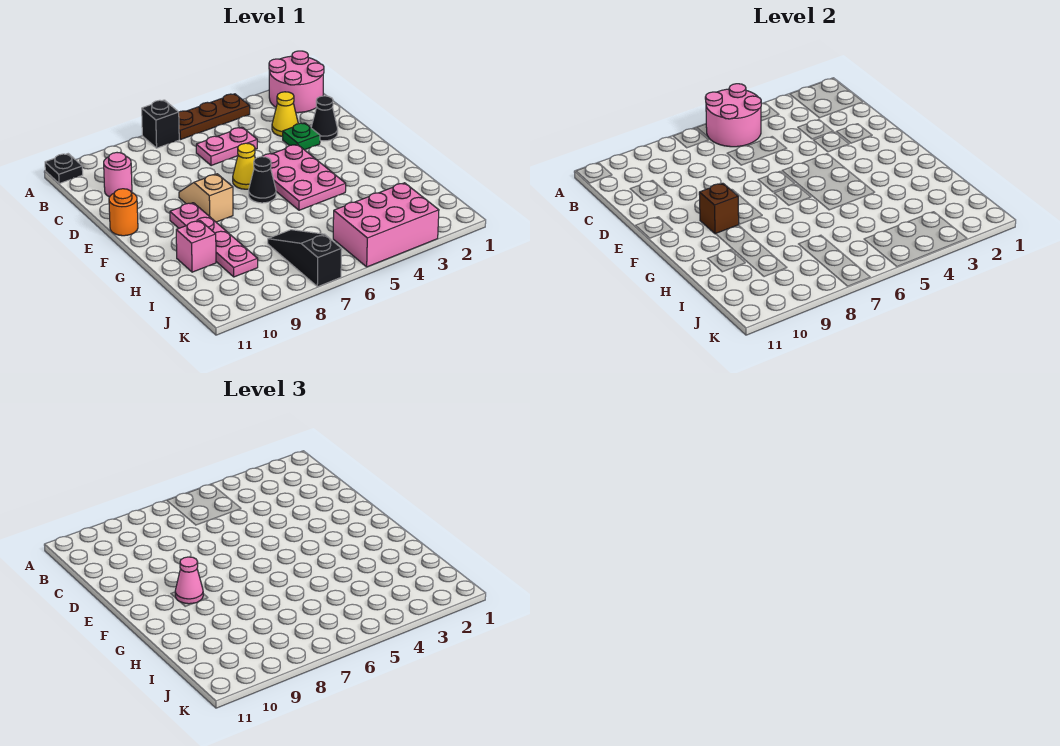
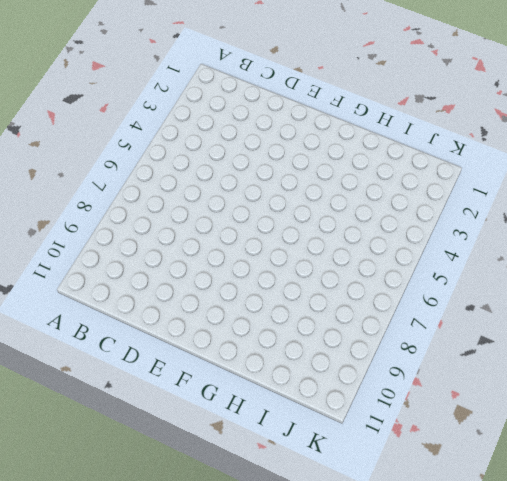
none -> pink round brick A1:B2 level 1
none -> brown plate A4:A6 level 1
none -> black brick A7 level 1

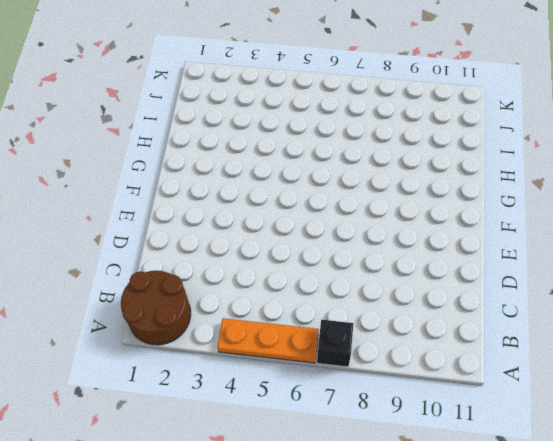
brown round brick A1:B2 level 1 -> pink round brick A1:B2 level 1
orange plate A4:A6 level 1 -> brown plate A4:A6 level 1
none -> black plate A11 level 1
none -> yellow cone C3 level 1
none -> pink plate C5:C6 level 1

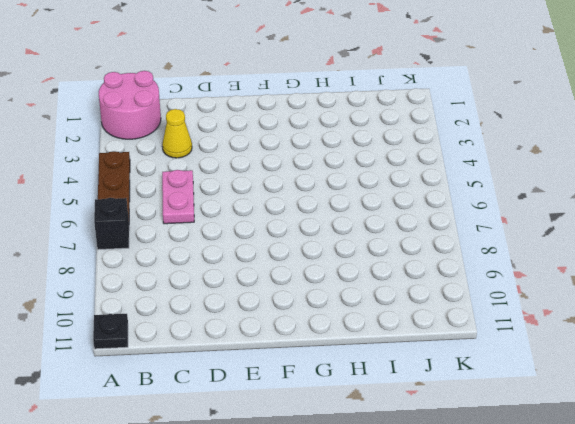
none -> pink round brick C10 level 1
none -> black cone D2 level 1
none -> green plate D3 level 1

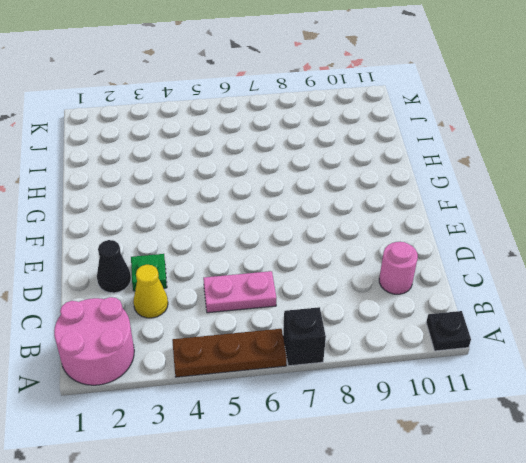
none -> pink plate E4:G5 level 1
none -> yellow cone E6 level 1
none -> tan slope E8:F8 level 1 top F

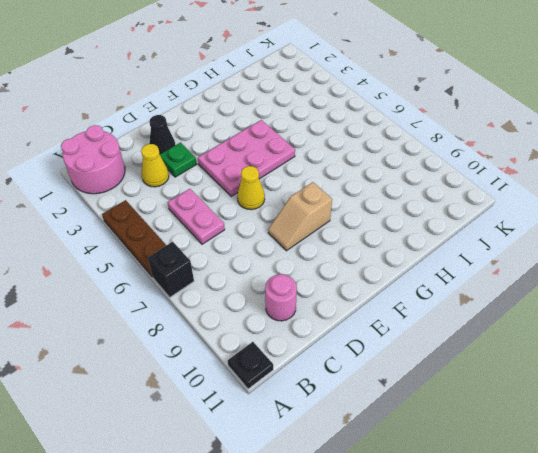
none -> orange round brick E11 level 1
none -> black cone F6 level 1
none -> pink plate F9:I9 level 1

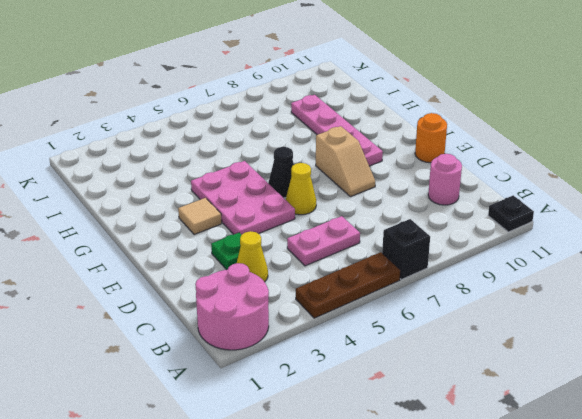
tan tile F3 level 1 -> none
none -> black cone D2 level 1
none -> pink brick H10 level 1
none -> black slope I7:K7 level 1 top K

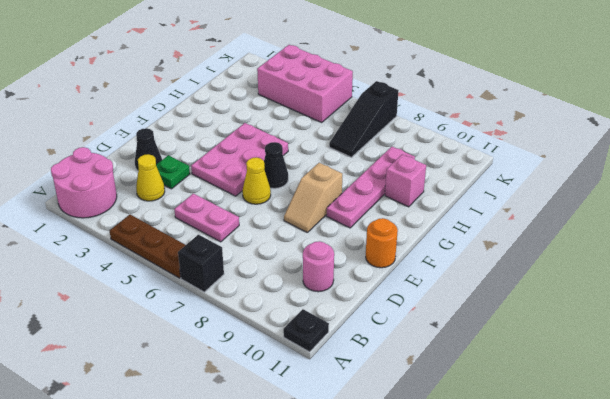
none -> pink round brick A5:B6 level 2
none -> brown brick F9 level 2
none -> pink cone F9 level 3

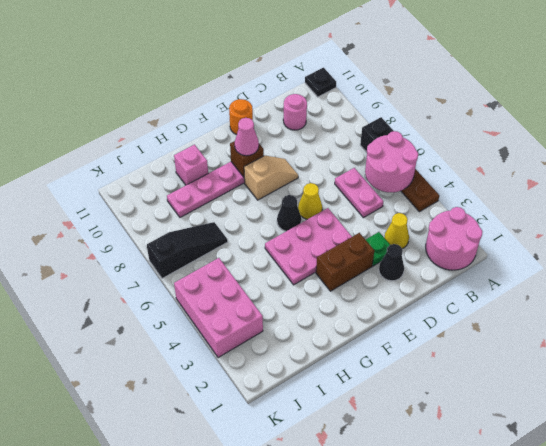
brown brick E3:F3 level 1 -> none

